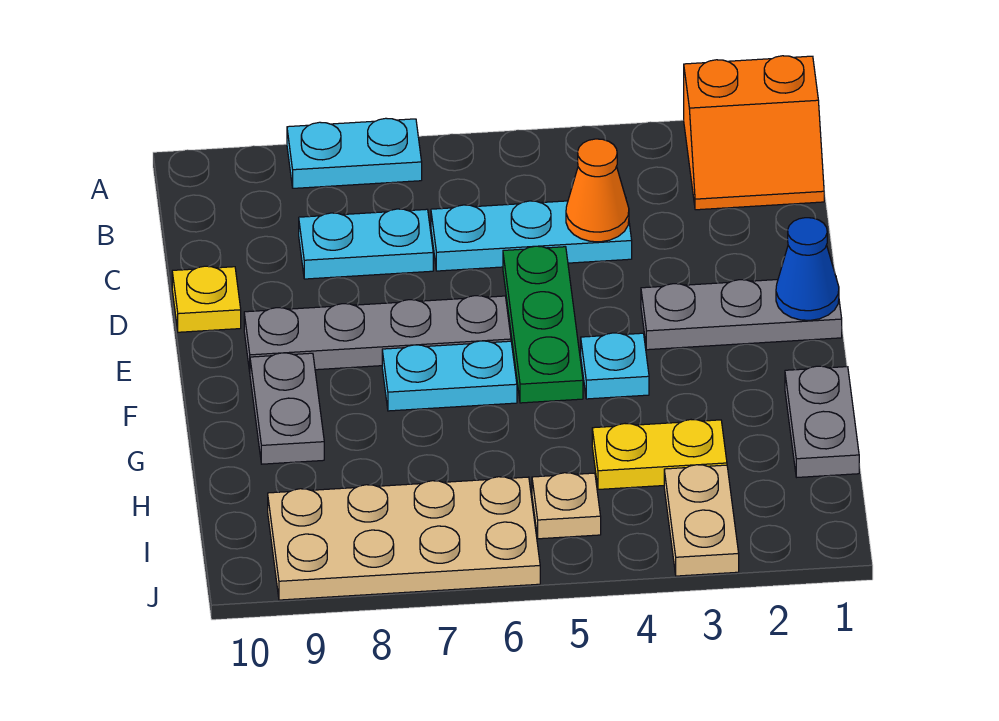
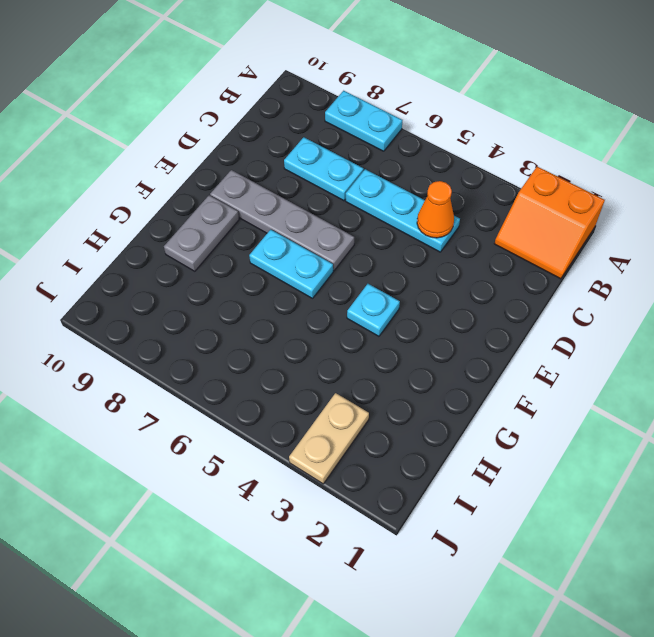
none -> green plate D5:F5 level 1
none -> yellow plate D10 level 1
none -> grey plate E1:E3 level 1

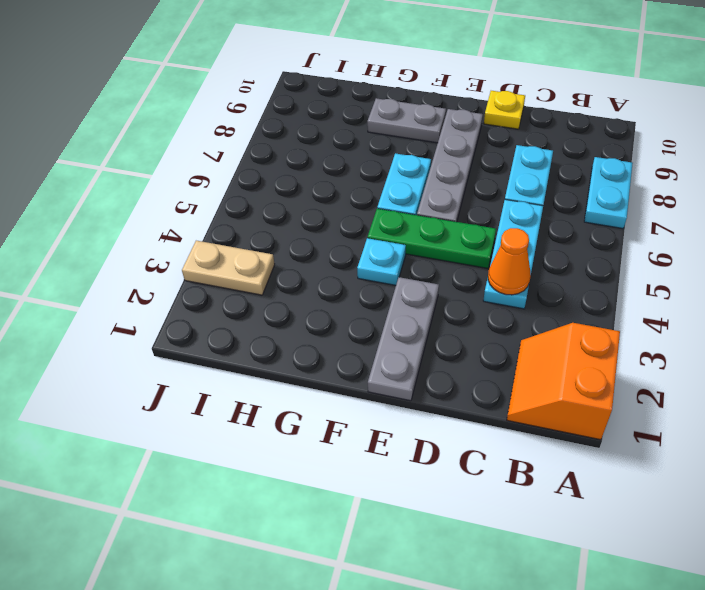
none -> grey plate G1:H1 level 1
none -> yellow plate H3:H4 level 1
none -> tan plate I5 level 1

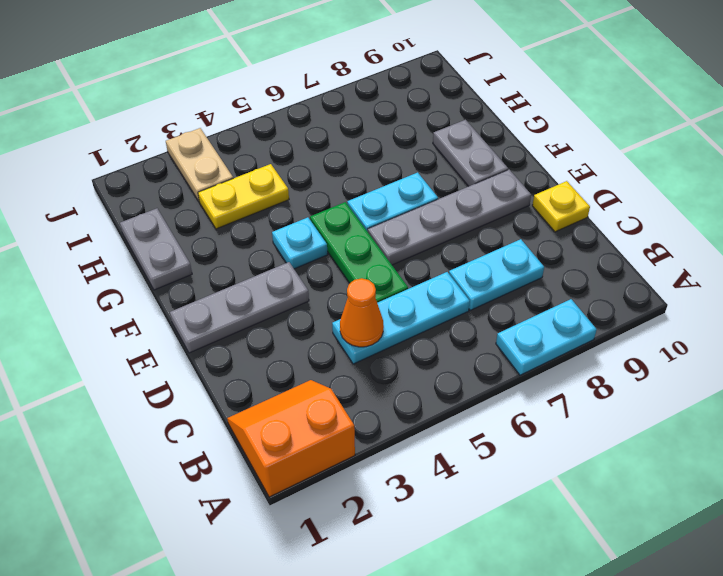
none -> tan plate I5 level 1
none -> tan plate I6:J9 level 1
none -> blue cone E1 level 2

